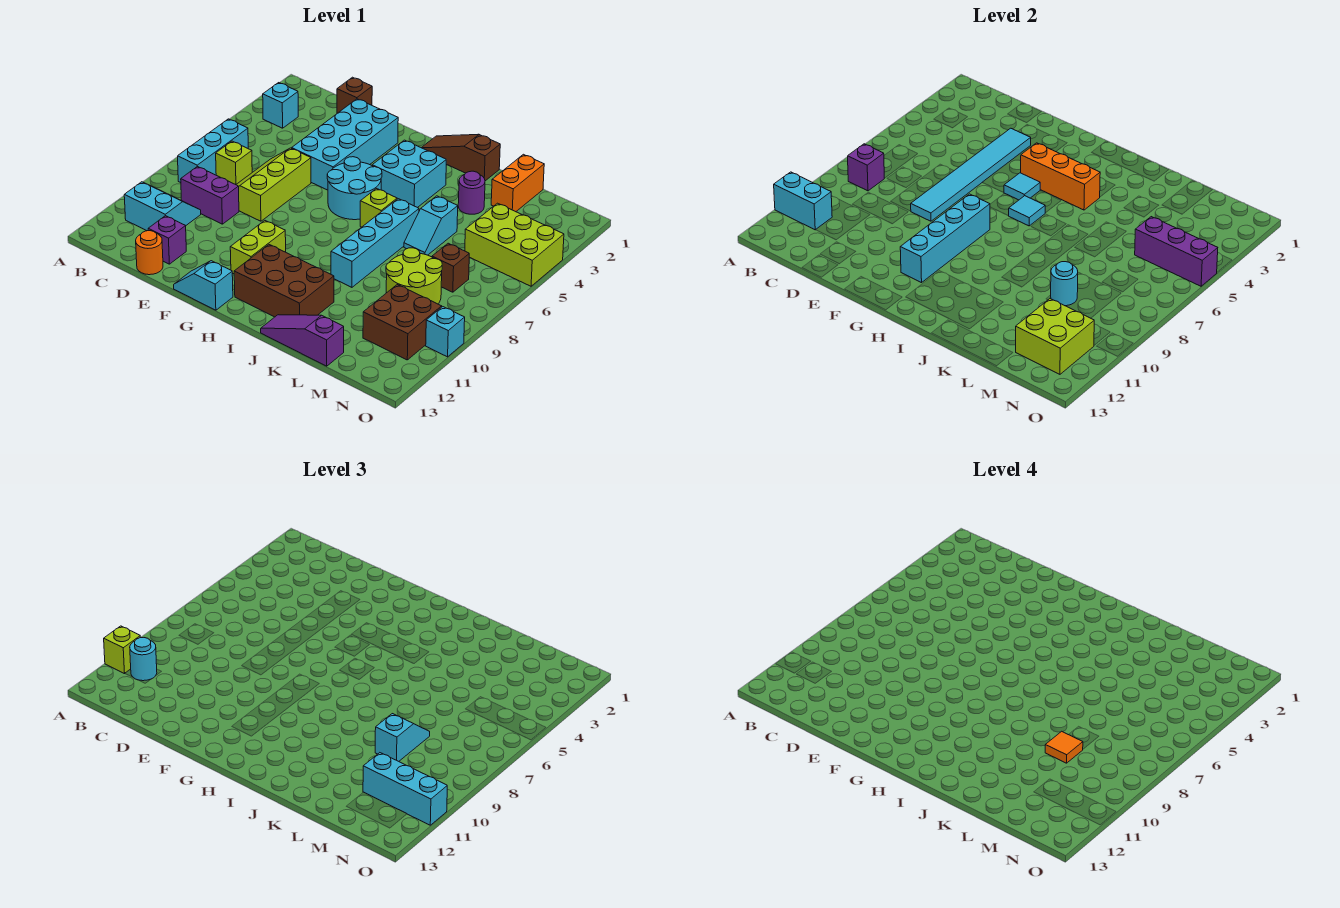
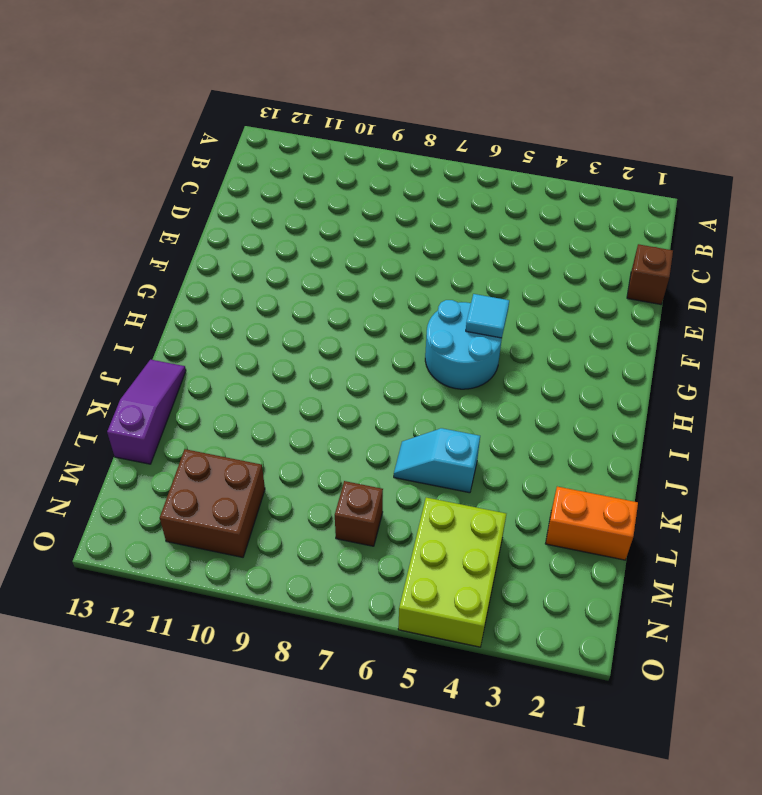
none -> cyan brick B3 level 1
none -> cyan brick B6:B8 level 1
none -> cyan slope B10:C11 level 1 top 11
none -> lime brick C7 level 1

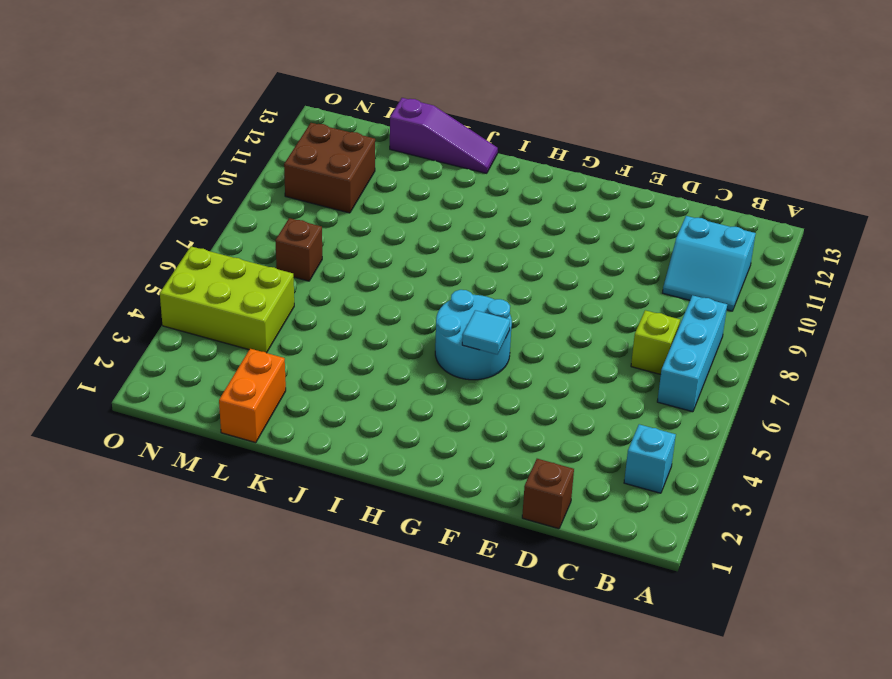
none -> purple brick C9:D9 level 1
none -> lime slope D6:E8 level 1 top E
none -> purple brick D12 level 1
none -> orange round brick D13 level 1

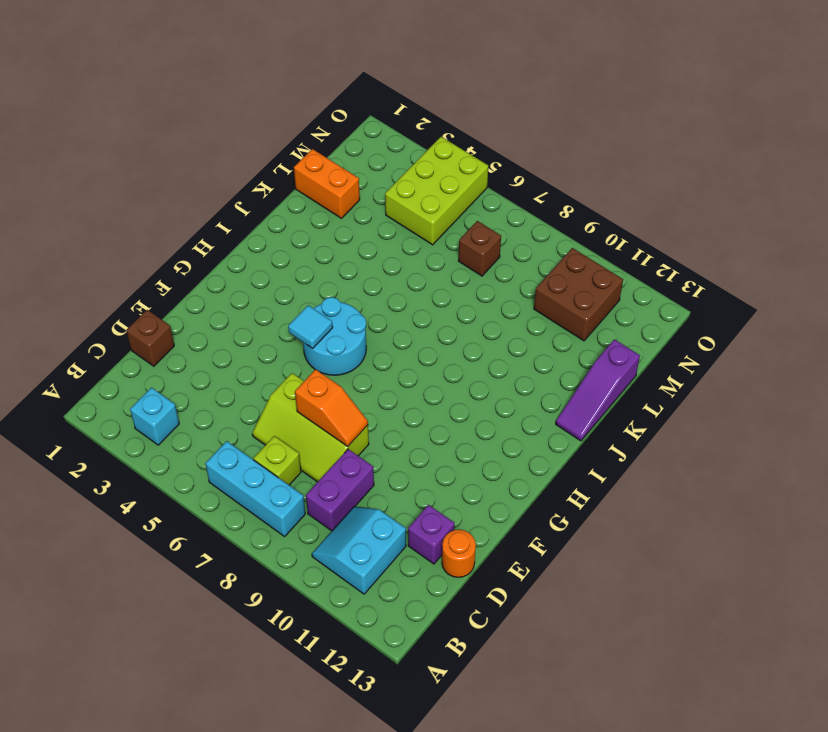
orange slope E7:E8 level 2 top 7 -> cyan tile E3:E8 level 2
none -> cyan brick E2:F5 level 1
none -> cyan slope F13:G13 level 1 top G
none -> lime brick G10:G11 level 1
none -> brown slope H1:J1 level 1 top J

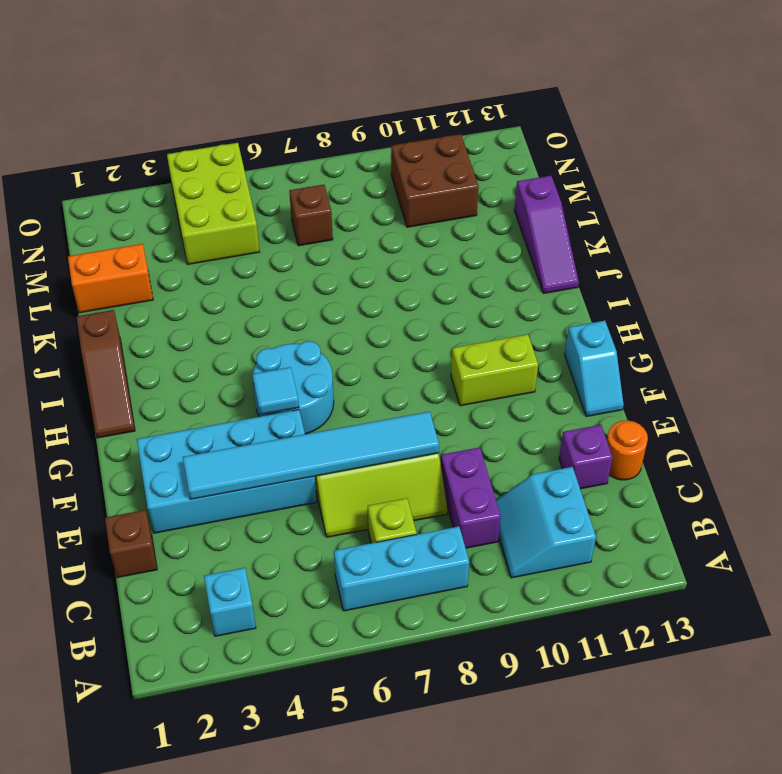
none -> cyan brick H3:I4 level 1
none -> brown brick H11:J12 level 1
none -> lime brick I6 level 1
none -> cyan brick J6:J9 level 1

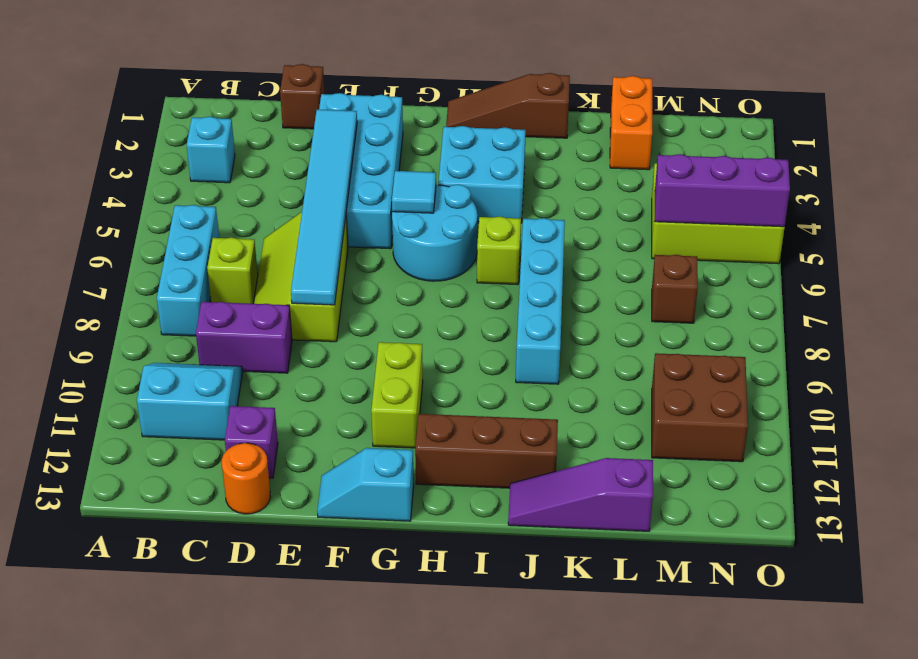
brown brick H12:J12 level 1 -> brown brick H11:J12 level 1
none -> purple round brick K3 level 1
none -> cyan slope K5:K6 level 1 top 5
none -> lime round brick L8:M9 level 1
none -> cyan brick O10 level 1

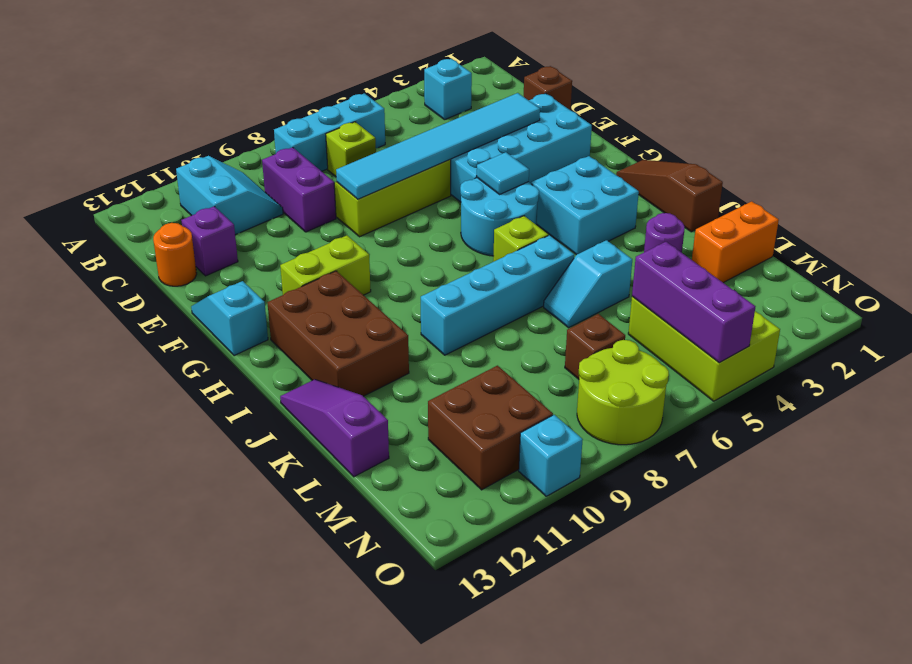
lime round brick N7:O8 level 1 -> lime round brick L8:M9 level 1
none -> cyan brick A11:B11 level 2
none -> purple brick B8 level 2
none -> orange brick G4:I4 level 2
none -> cyan brick G8:G11 level 2

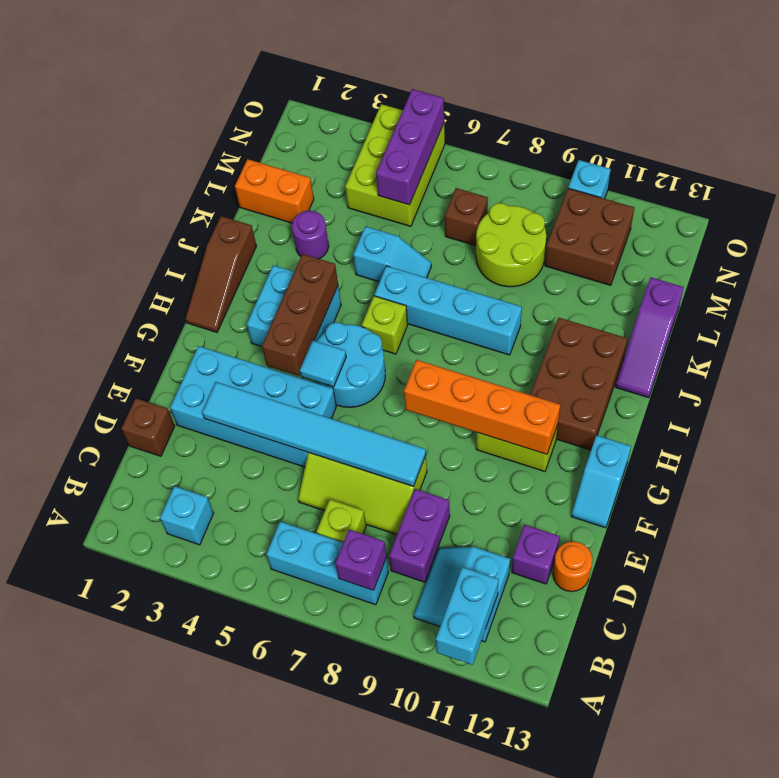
brown brick G4:I4 level 2 -> orange brick G4:I4 level 2
orange brick G8:G11 level 2 -> cyan brick G8:G11 level 2
none -> cyan tile H6 level 2
none -> cyan round brick L9 level 2
none -> lime brick M11:N12 level 2
none -> lime brick A11 level 3

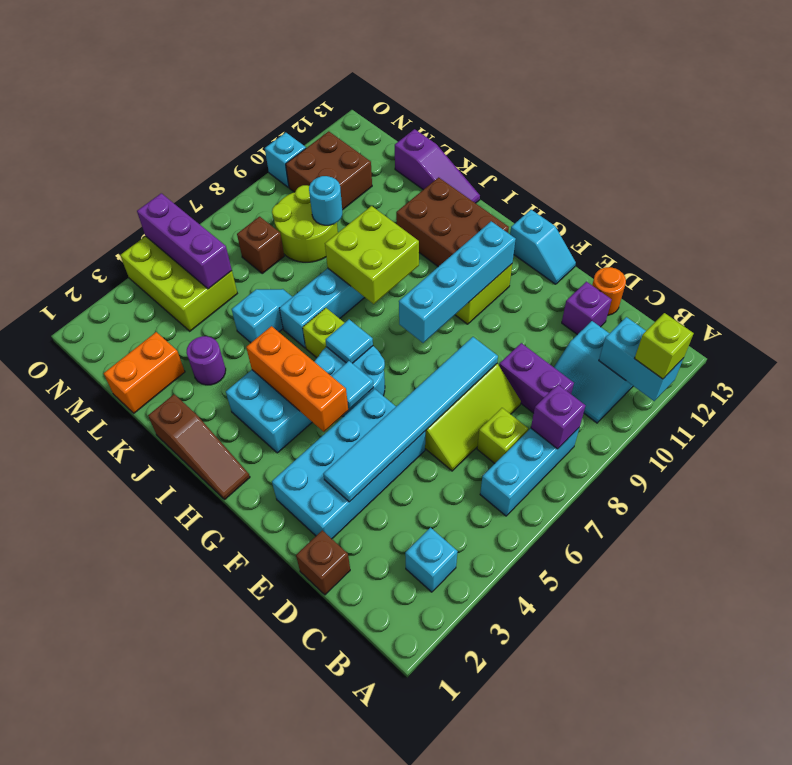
lime brick I8:J9 level 2 -> lime brick M11:N12 level 2
none -> cyan round brick B11 level 3
none -> cyan slope L8:L9 level 3 top 9
none -> cyan brick M11:O11 level 3
none -> orange tile L9 level 4

